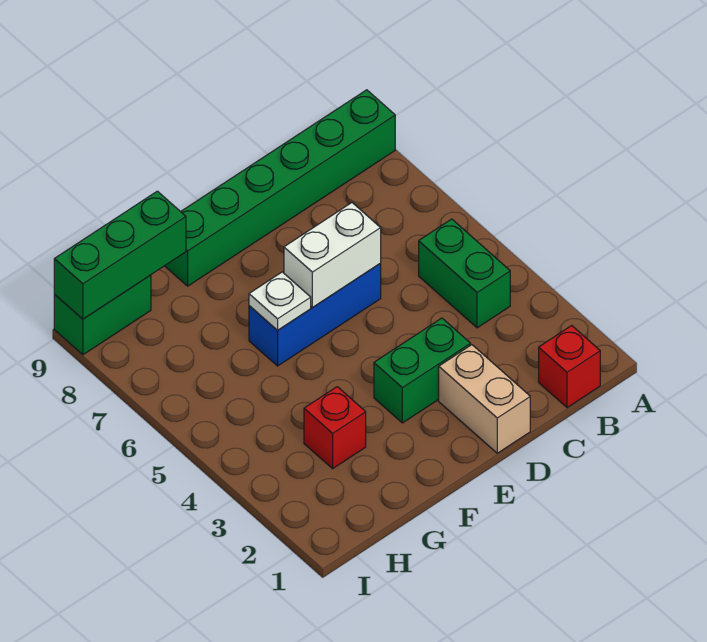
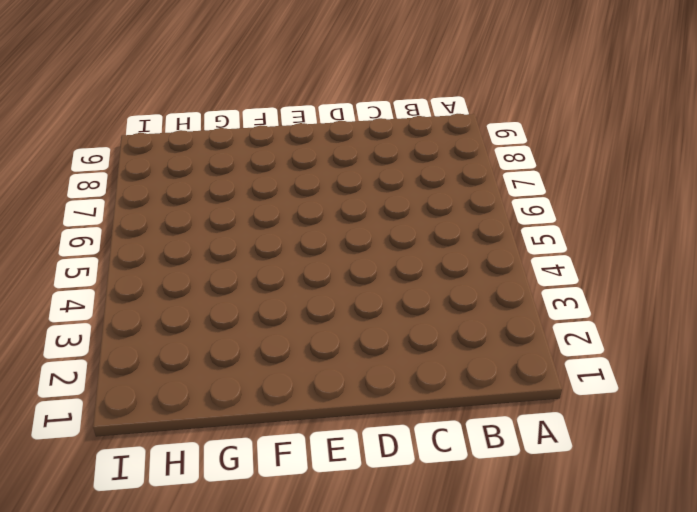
none -> green brick A9:F9 level 1
none -> red brick B1 level 1

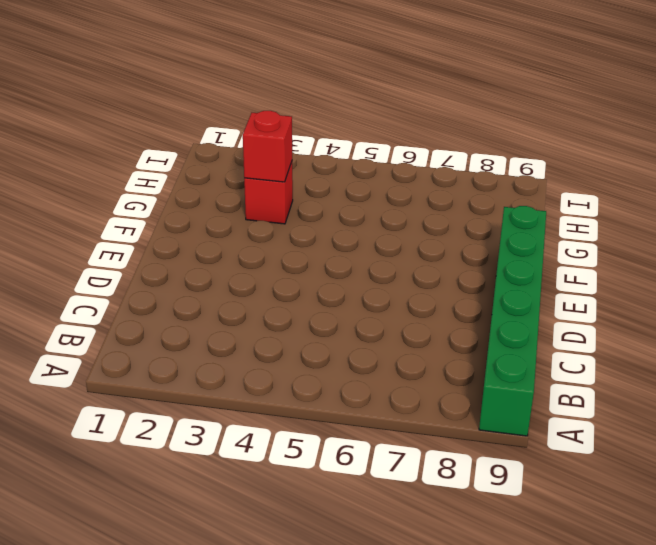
red brick G3 level 2 -> red brick B1 level 1
none -> green brick B4:B5 level 1
none -> tan brick D1:D2 level 1

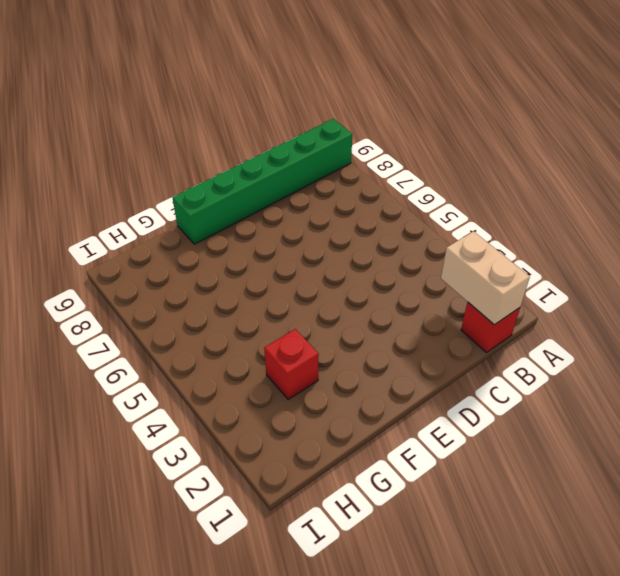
tan brick B1:B2 level 2 -> tan brick D1:D2 level 1
none -> green brick B4:B5 level 1
none -> green brick D3:E3 level 1

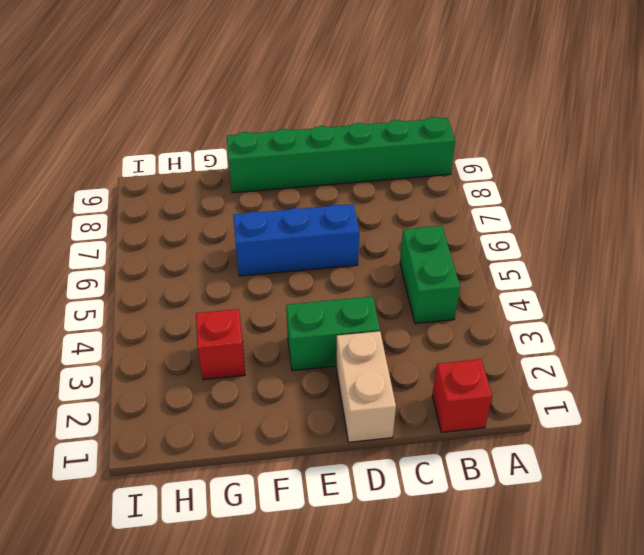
none -> green brick H9:I9 level 1
none -> white brick D6:E6 level 2

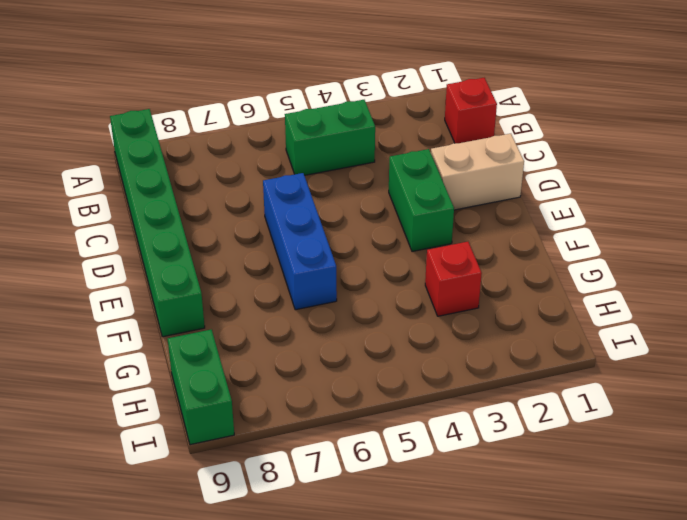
none -> white brick D6:E6 level 2
none -> white plate F6 level 2

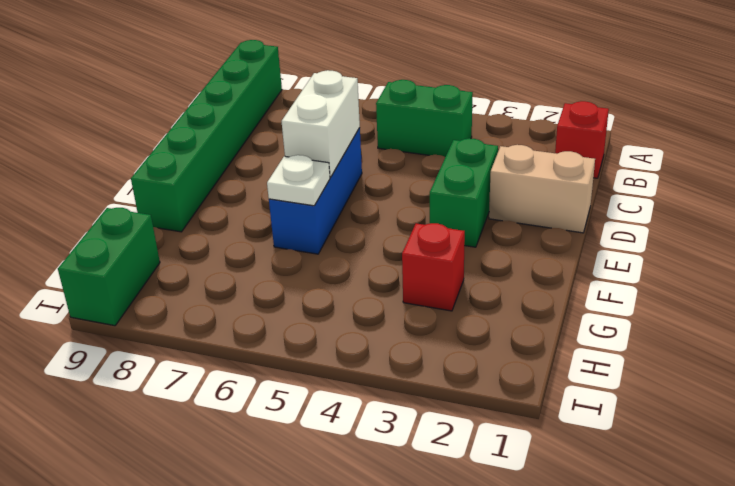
none -> green brick G9:I9 level 2

